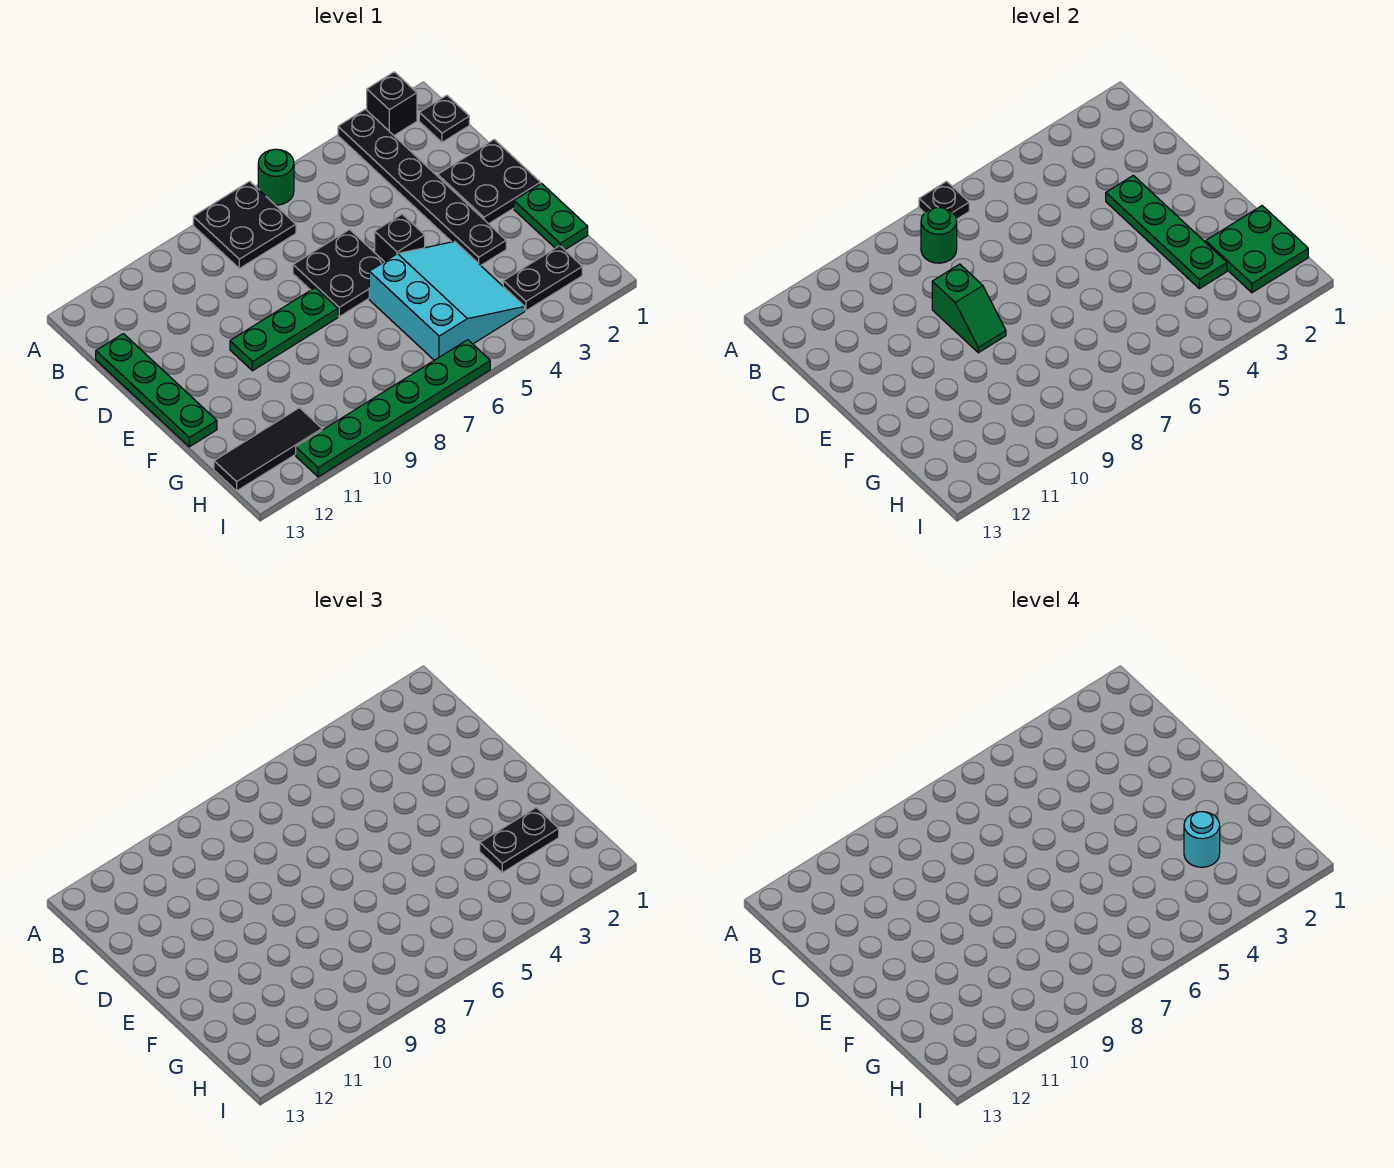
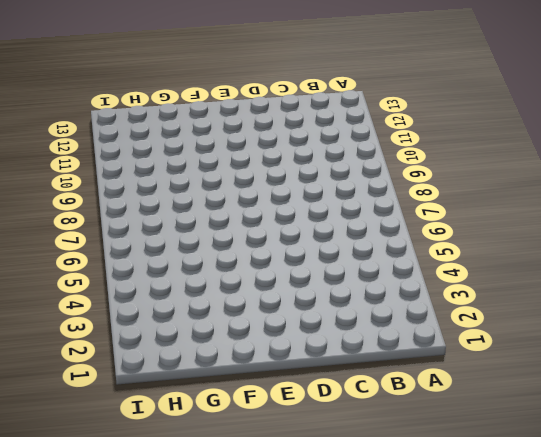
none -> black brick A2 level 1
none -> black plate A3:F3 level 1
none -> green round brick A6 level 1

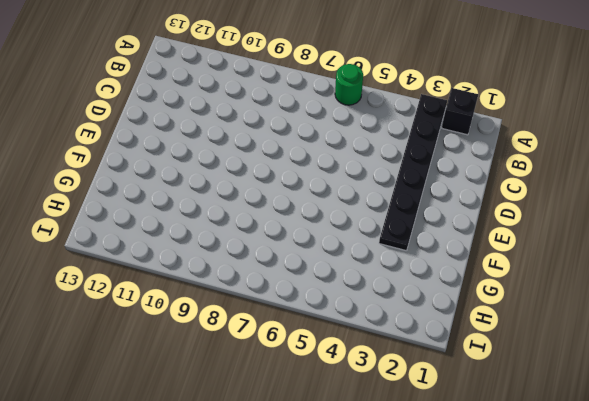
none -> black plate A7:B8 level 1
none -> black plate B1 level 1
none -> green plate C13:F13 level 1

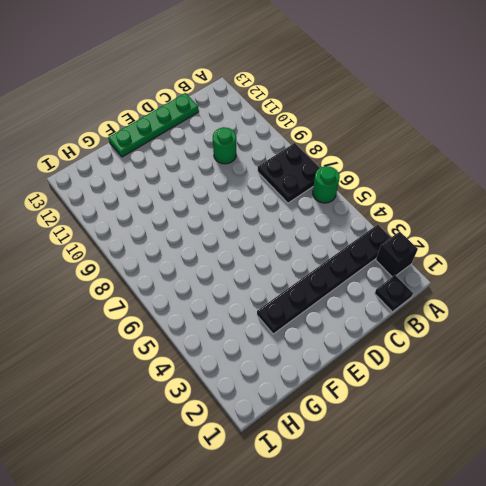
green round brick C10 level 1 -> green round brick B8 level 2
none -> black plate D1:E2 level 1
none -> black plate D6:E7 level 1
none -> black brick E5 level 1

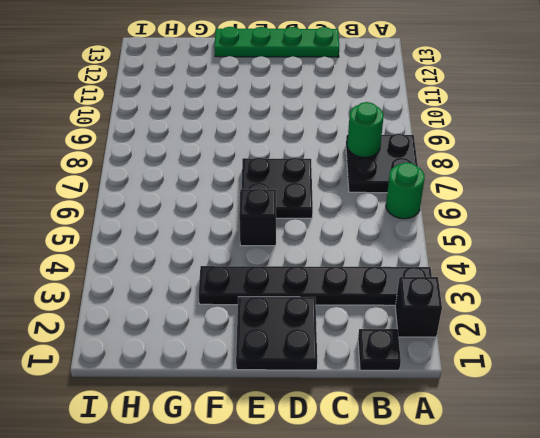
none -> green plate E8:E10 level 1
none -> green plate F1:G1 level 1
none -> cyan slope F4:H6 level 1 top 6

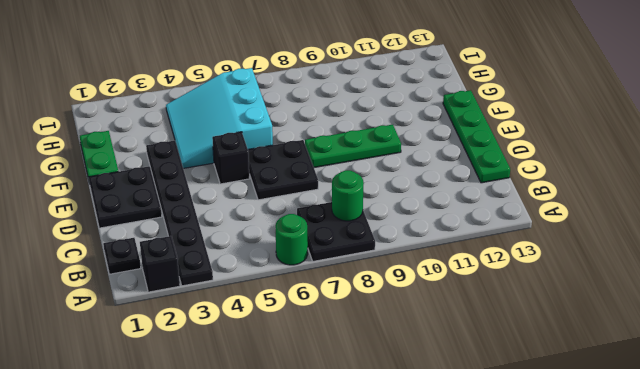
none -> black plate H2:H3 level 1
none -> black tile H11:H13 level 1
none -> green plate I6:I11 level 1

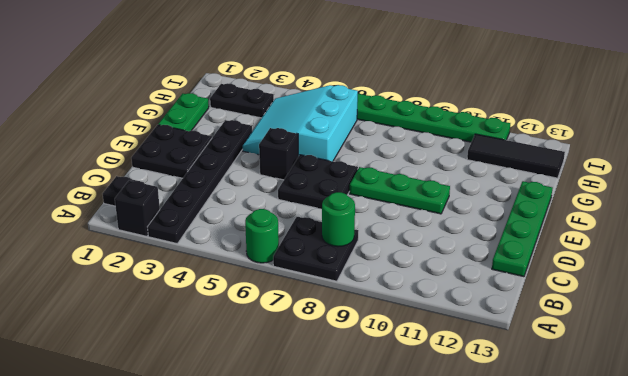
none -> black plate A7 level 2
none -> green plate D3:G3 level 2
none -> green slope D9:E9 level 2 top D

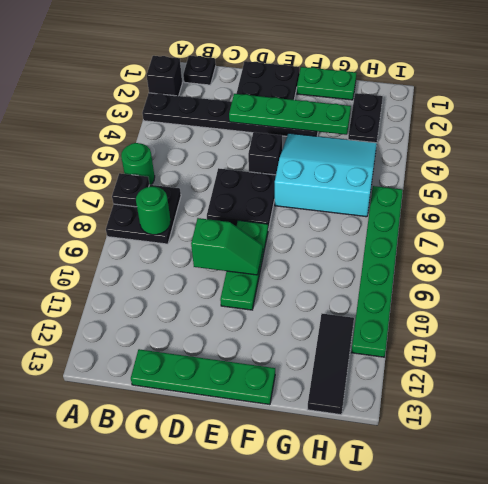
none -> green plate G1:H2 level 2
none -> black plate G2:G3 level 3
none -> cyan round brick G3 level 4

